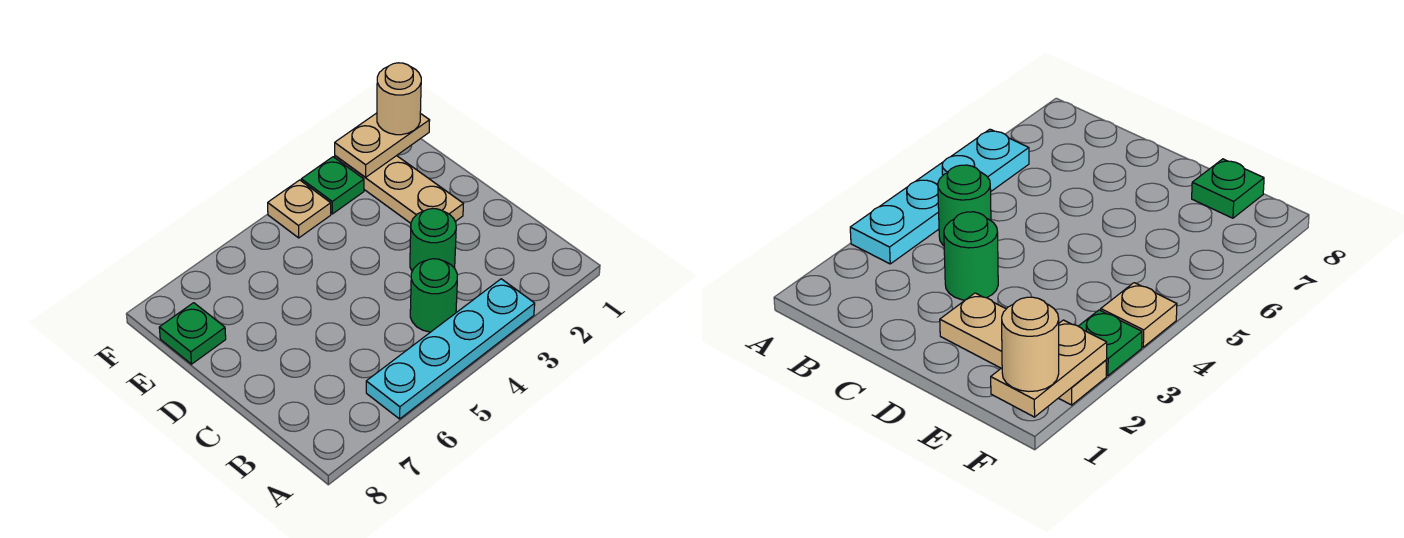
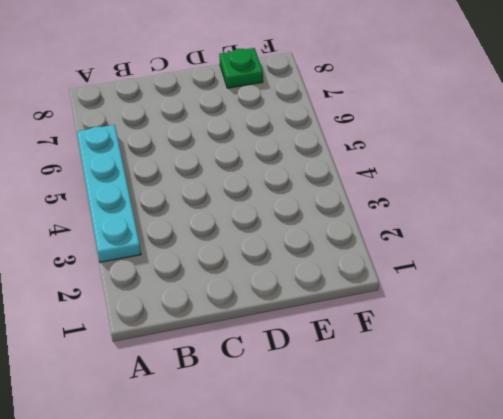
none -> green round brick B4 level 1
none -> green round brick C3 level 1

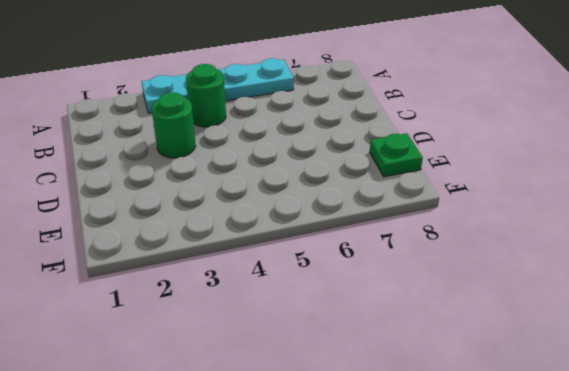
none -> tan plate D2:F2 level 1
none -> green plate F3 level 1

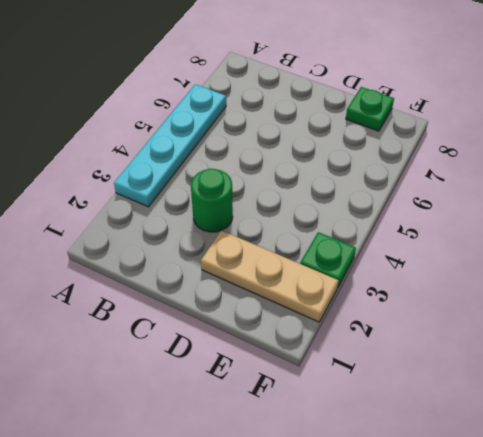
none -> green round brick B4 level 1
none -> tan plate F4 level 1

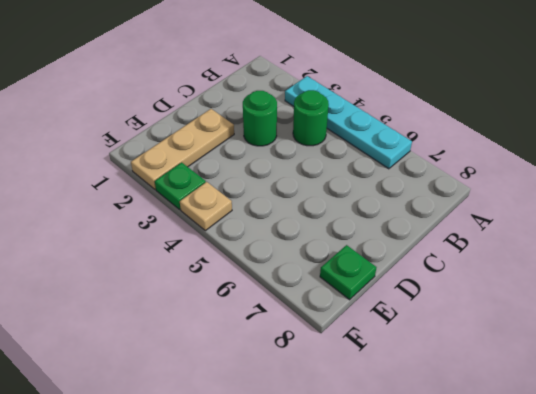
none -> tan plate F1:F2 level 2
none -> tan round brick F1 level 3

